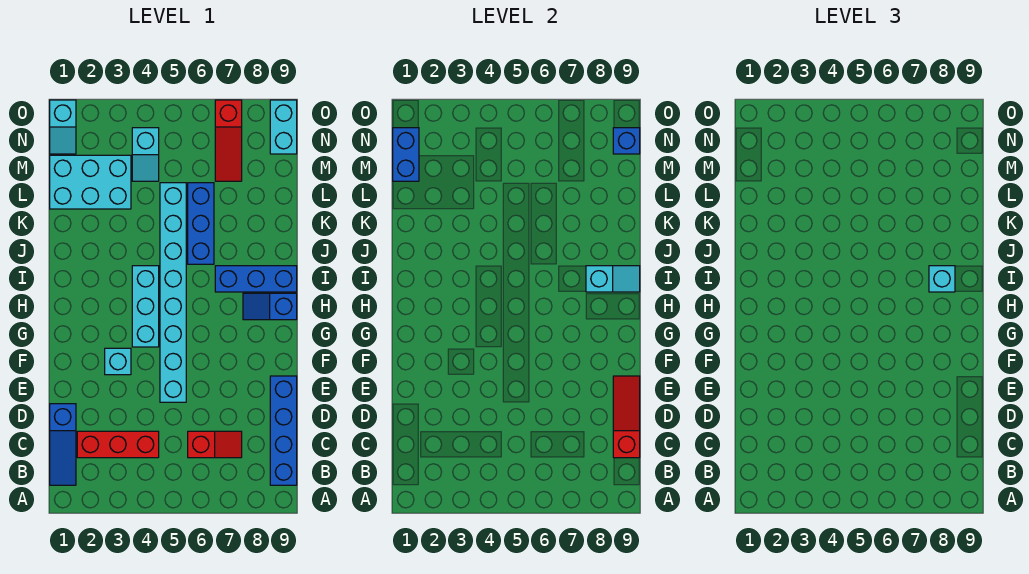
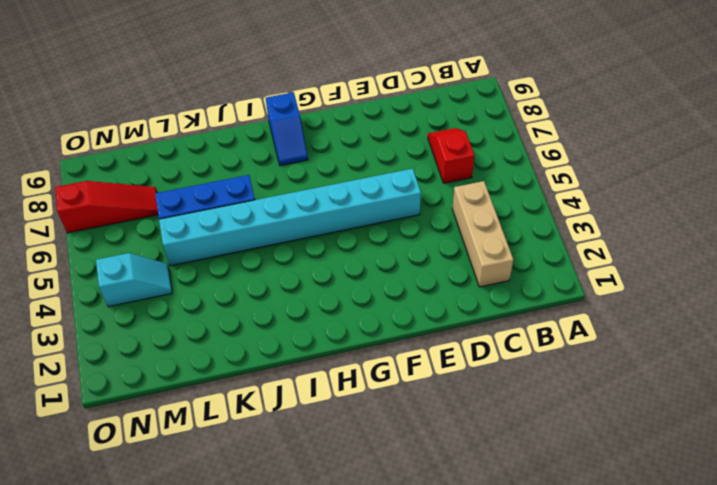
tan brick C2:C4 level 1 -> red brick C2:C4 level 1
none -> blue slope B1:D1 level 1 top D
none -> blue brick B9:E9 level 1
none -> cyan brick F3 level 1

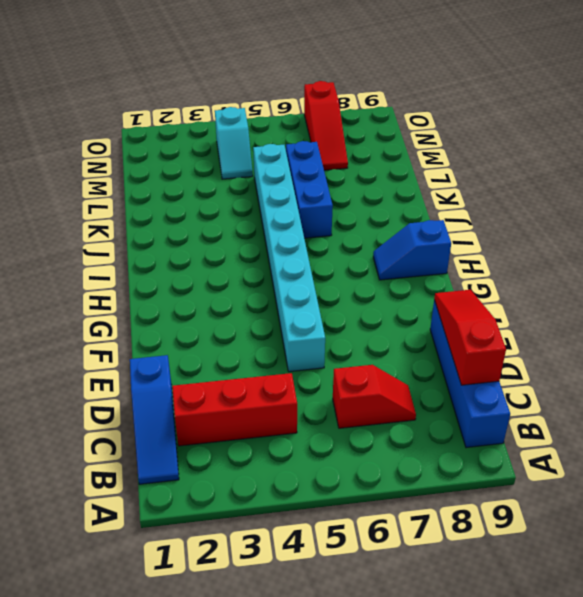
none -> cyan brick F3 level 1
none -> cyan brick G4:I4 level 1
none -> blue brick I7:I9 level 1

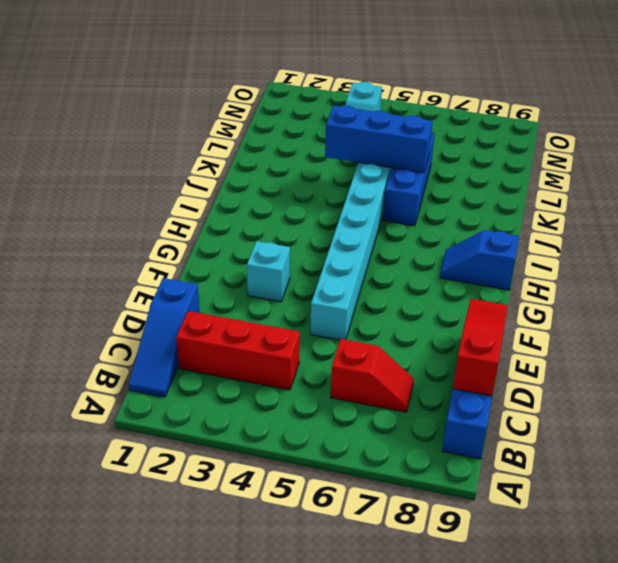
blue brick K4:K6 level 2 -> blue brick I7:I9 level 1
none -> cyan brick G4:I4 level 1
none -> cyan brick L1:M3 level 1
none -> red slope M7:O7 level 1 top O

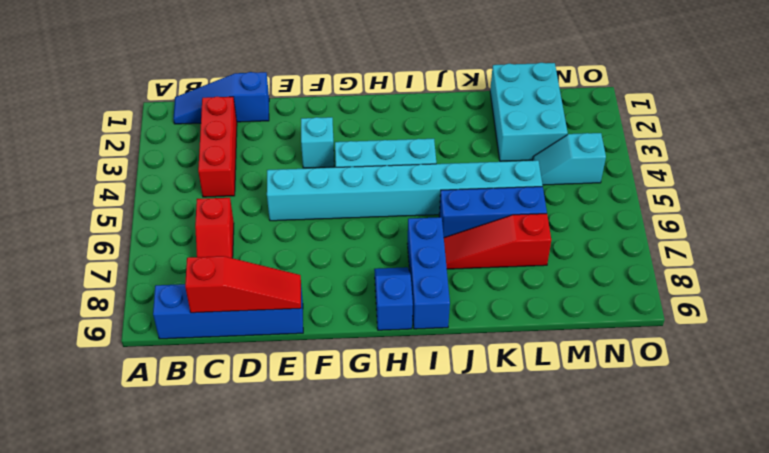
red slope J7:L7 level 1 top L -> red slope M7:O7 level 1 top O
none -> cyan slope N1:O1 level 1 top O
none -> cyan brick N9:O9 level 1
none -> cyan slope I8:I9 level 2 top 8

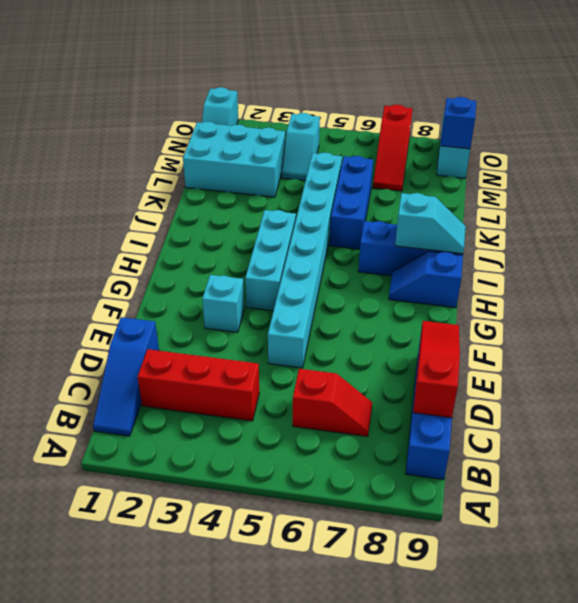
none -> blue brick M1:N1 level 2
none -> cyan brick I8 level 3

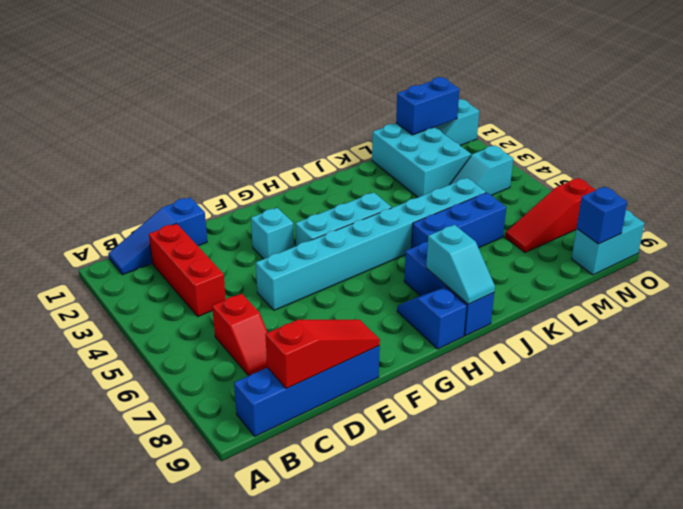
none -> cyan brick I8 level 3

